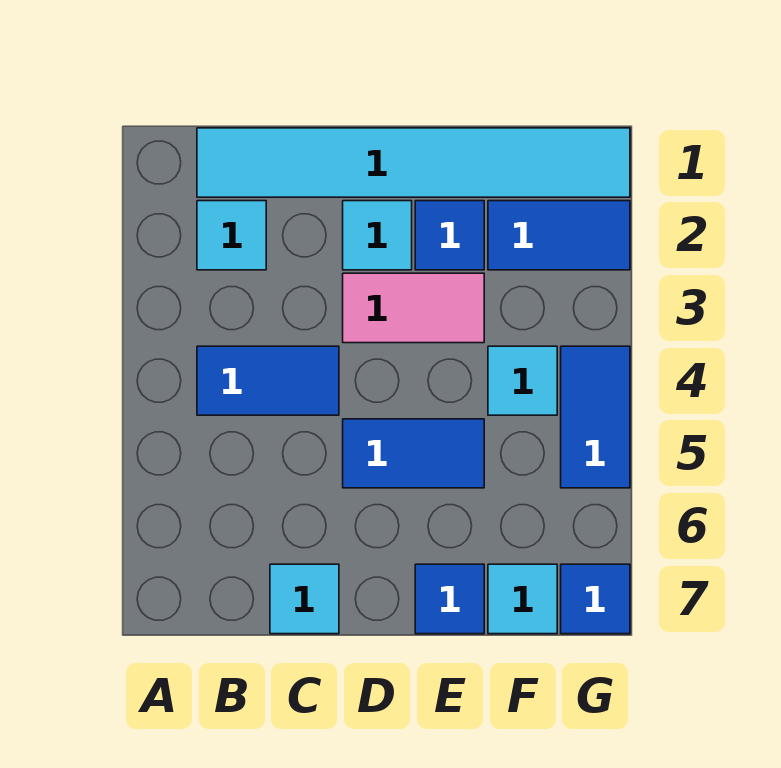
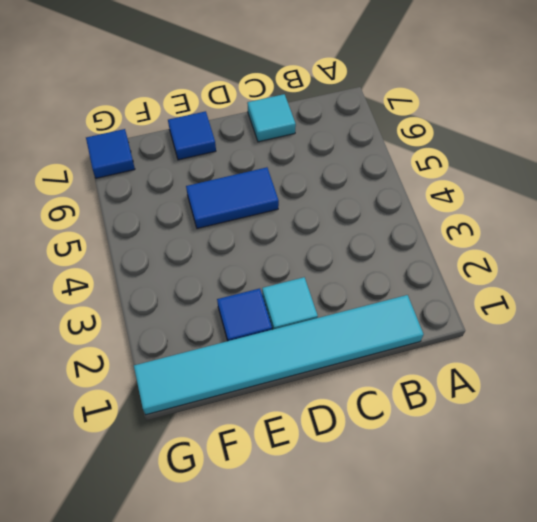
none -> cyan tile B2 level 1
none -> blue tile B4:C4 level 1
none -> pink tile D3:E3 level 1

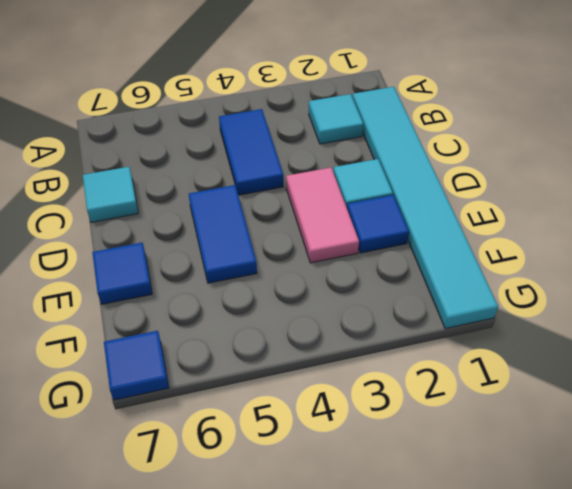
none -> blue tile F2:G2 level 1
none -> cyan tile F4 level 1
none -> cyan tile F7 level 1

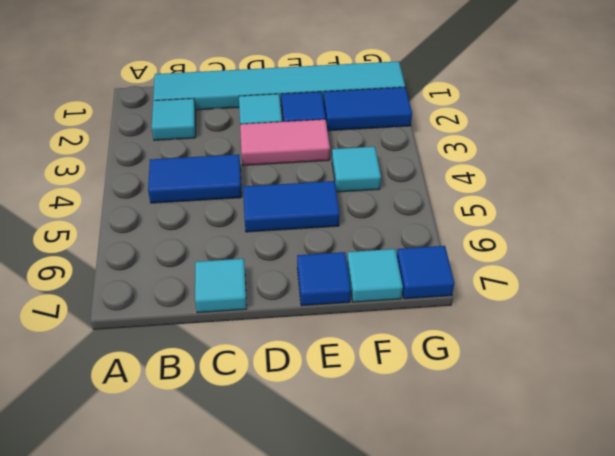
none -> blue tile G4:G5 level 1

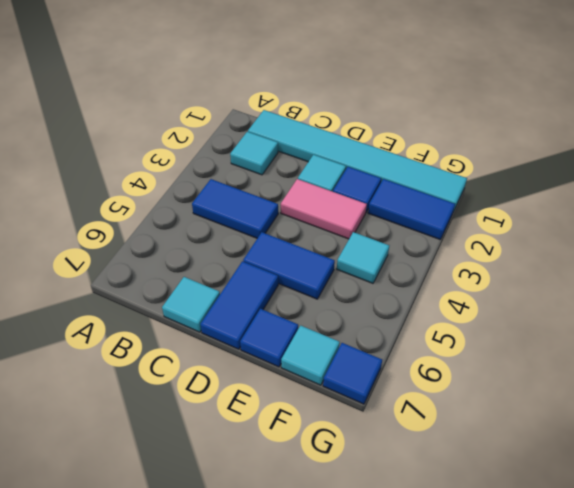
blue tile D6:D7 level 1 -> blue tile G4:G5 level 1

